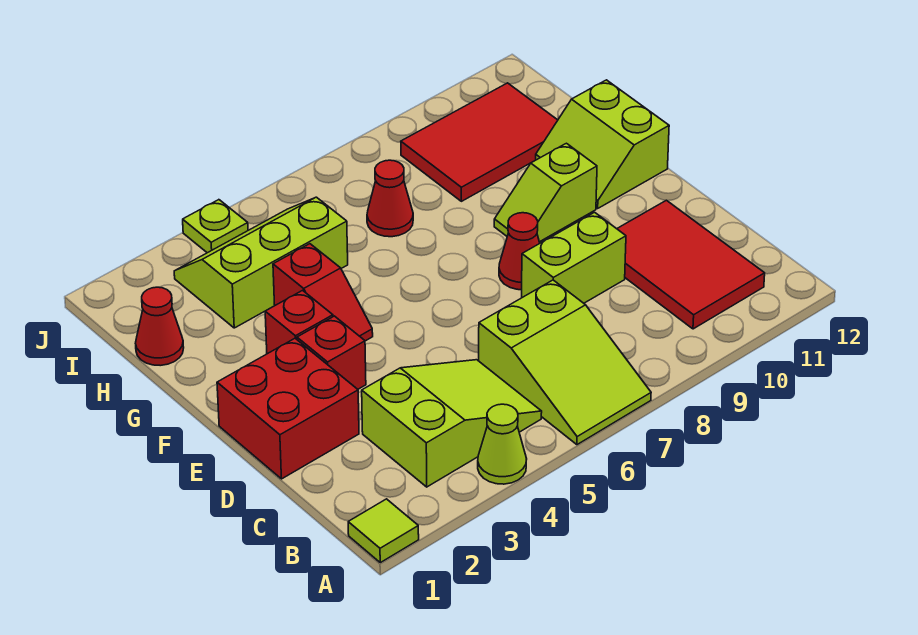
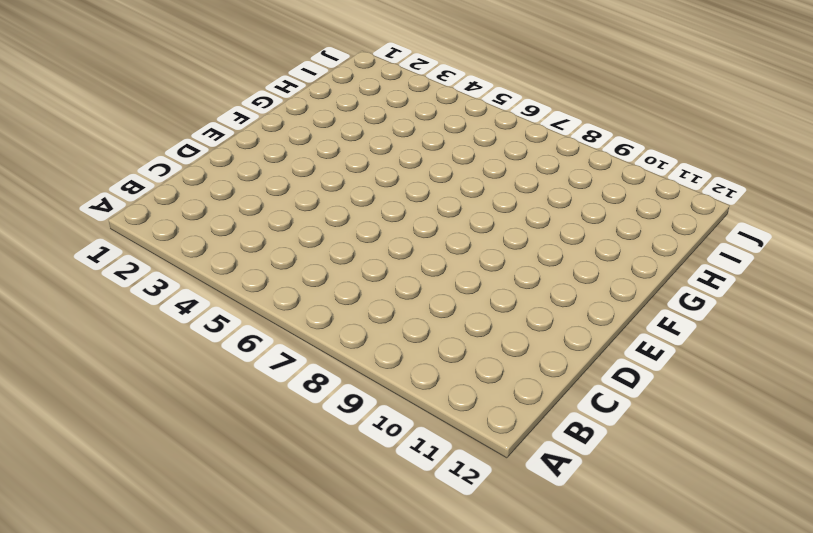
none -> lime tile A1 level 1
none -> lime cone A4 level 1
none -> lime slope A6:C7 level 1 top C

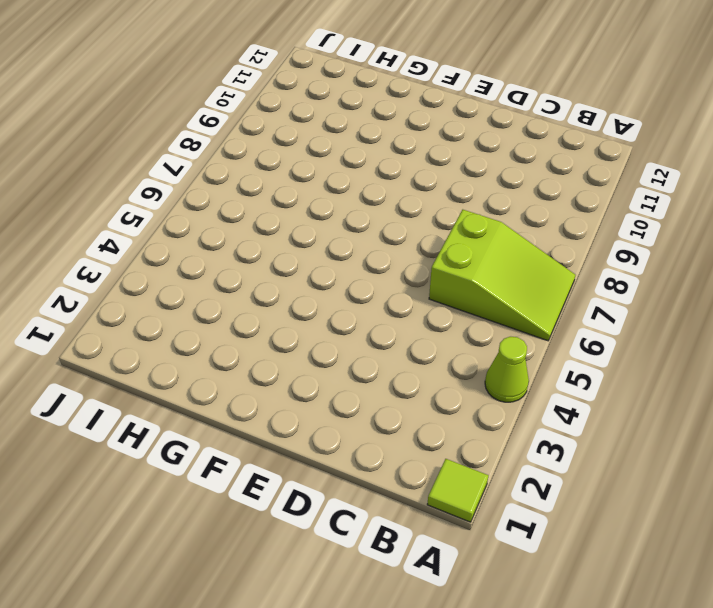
none -> lime slope B3:C5 level 1 top 3
none -> red tile B10:D11 level 1
none -> red brick D1:E2 level 1

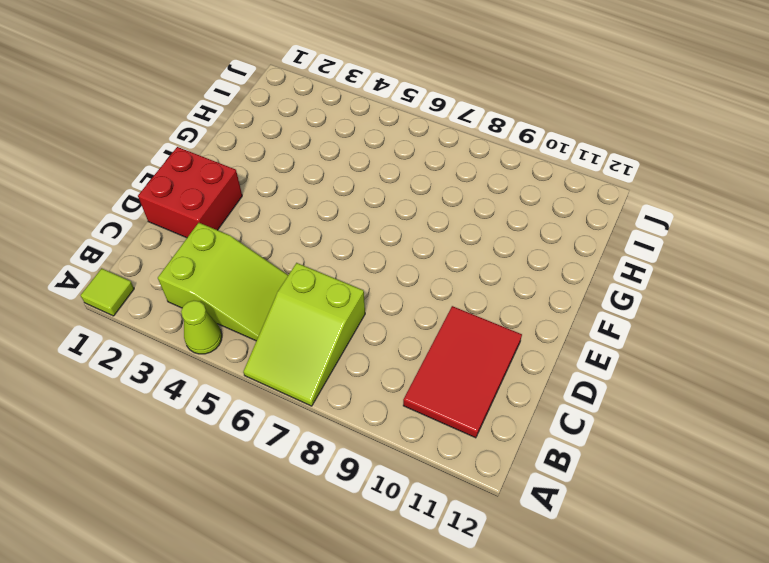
none -> lime brick D8:D9 level 1
none -> red brick E3 level 1
none -> red cone E8 level 1

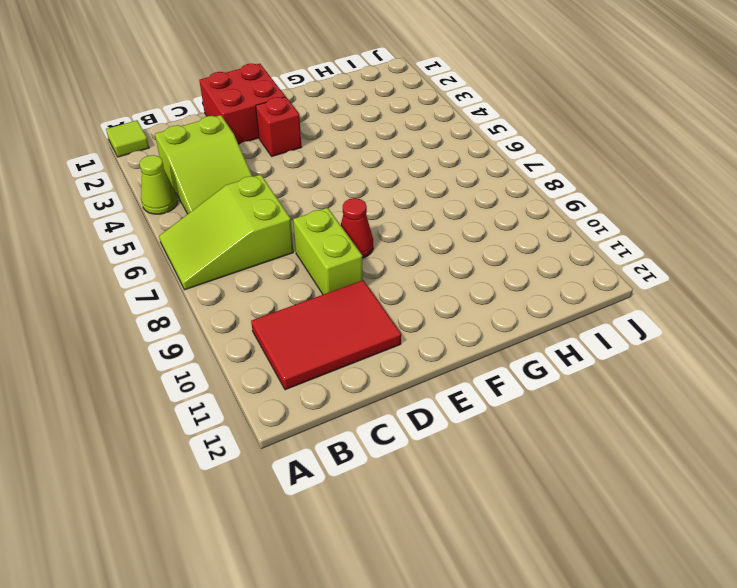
none -> red brick F3 level 1
none -> red slope F4:G4 level 1 top G
none -> lime slope F9:F10 level 1 top 10

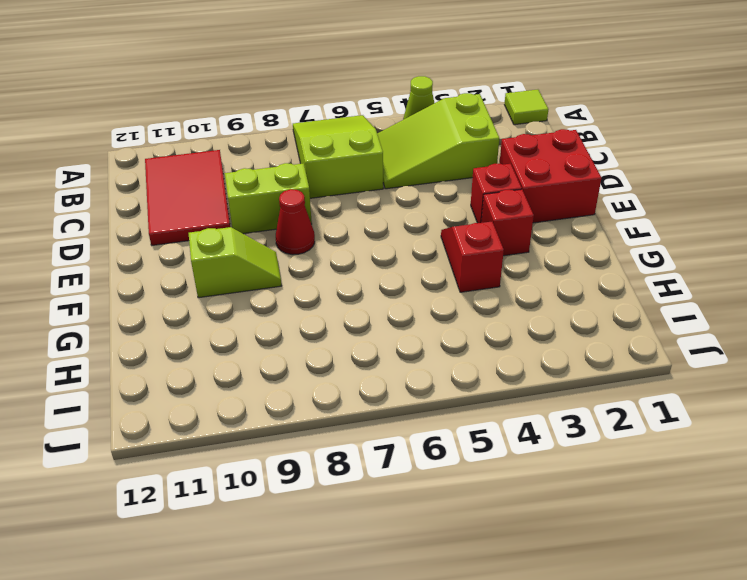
none -> lime slope F11:G12 level 1 top 12
none -> red cone H1 level 1
none -> lime slope H3:I5 level 1 top H

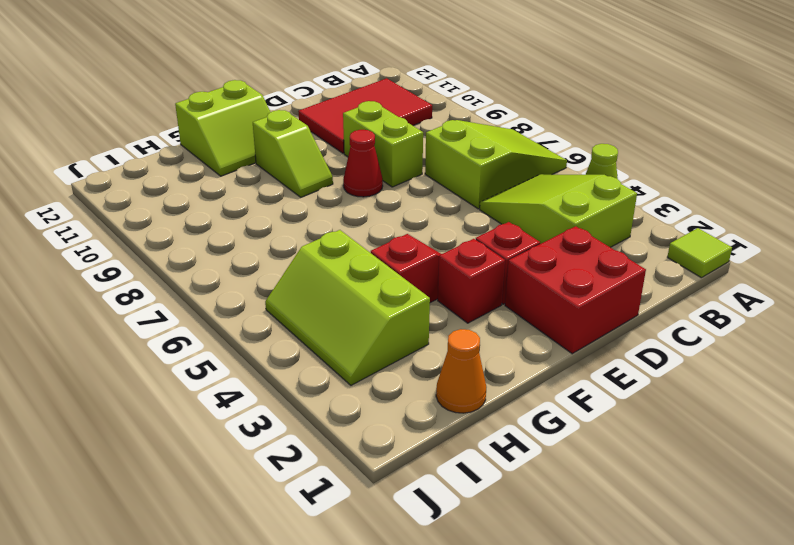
orange cone H1 level 1 -> red cone H1 level 1
none -> red cone H7 level 1
none -> red tile H9:I11 level 1
none -> lime plate J4 level 1

